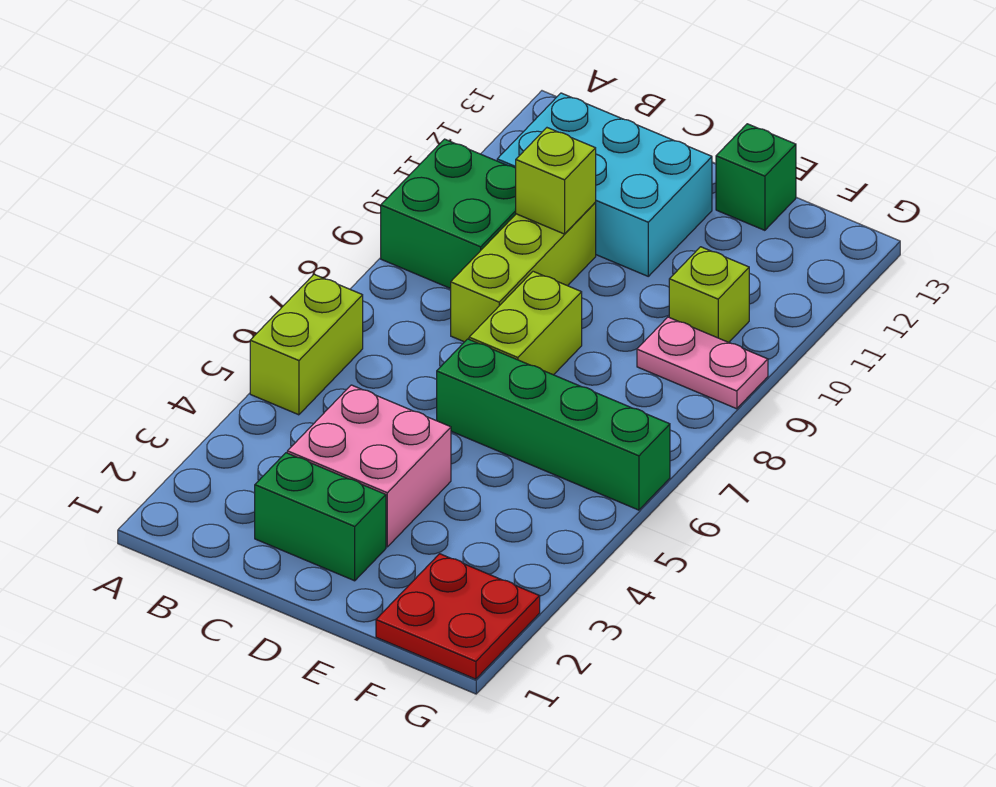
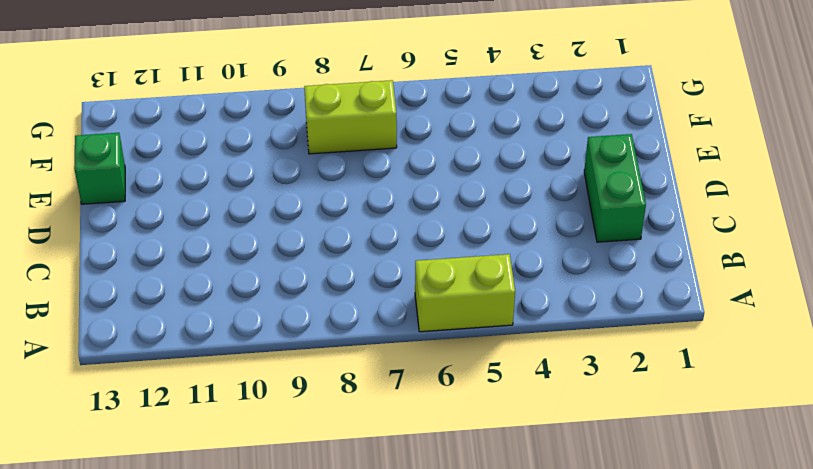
lime brick F7:F8 level 1 -> lime brick D7:D8 level 1
none -> green brick A9:B10 level 1
none -> cyan brick B11:D12 level 1
none -> pink brick C3:D4 level 1

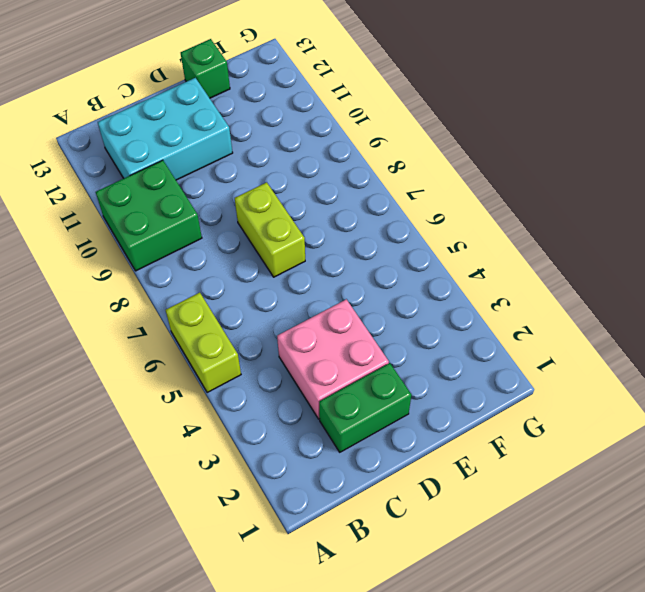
none -> lime brick C8:C10 level 1
none -> green brick D6:G6 level 1
none -> red plate F1:G2 level 1

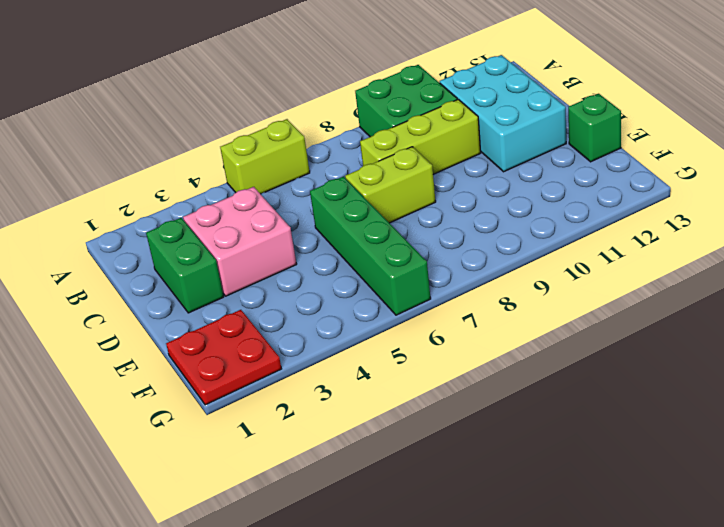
none -> pink plate F9:G9 level 1
none -> lime brick F10 level 1
none -> lime brick C10 level 2

